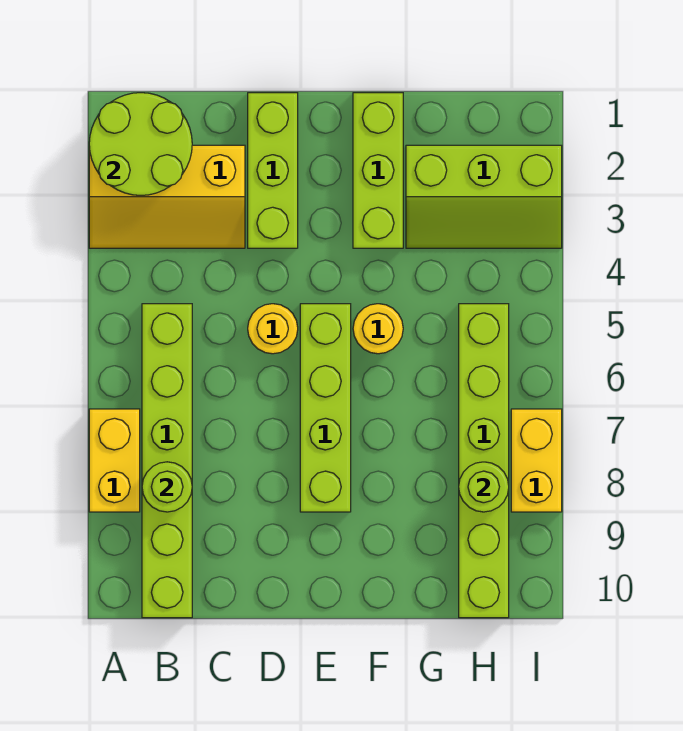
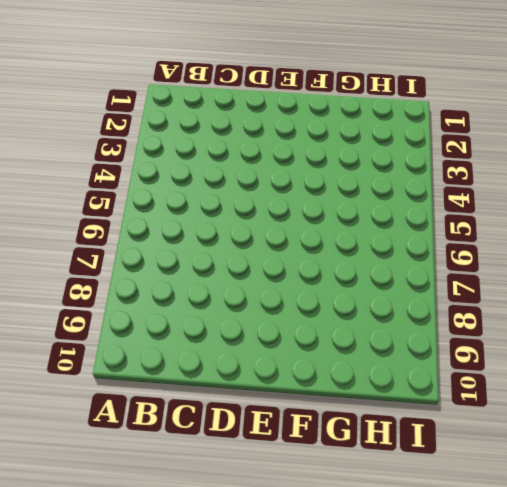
none -> yellow slope A2:C3 level 1 top 2
none -> yellow brick A7:A8 level 1
none -> lime brick B5:B10 level 1

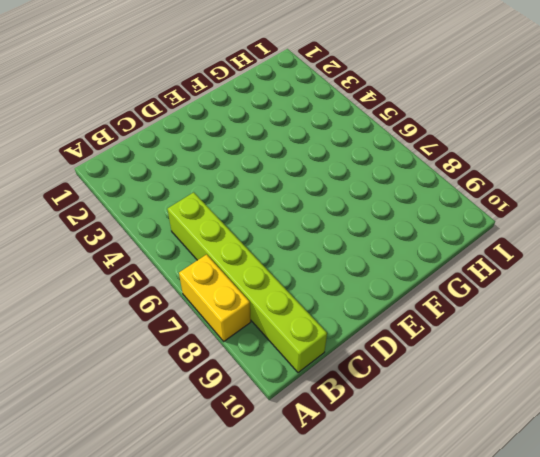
none -> yellow slope A2:C3 level 1 top 2
none -> lime brick D1:D3 level 1
none -> yellow round brick D5 level 1

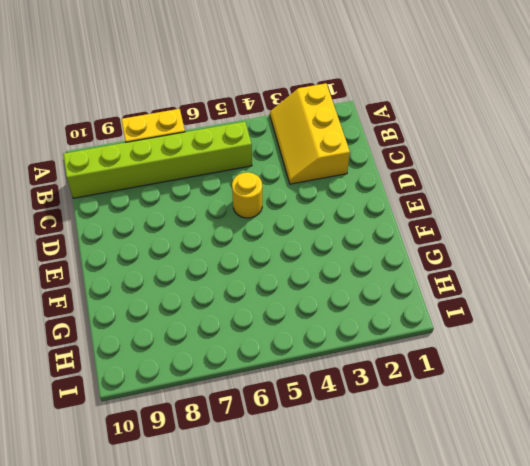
none -> lime brick D1:D3 level 1
none -> lime brick E5:E8 level 1
none -> lime brick F1:F3 level 1

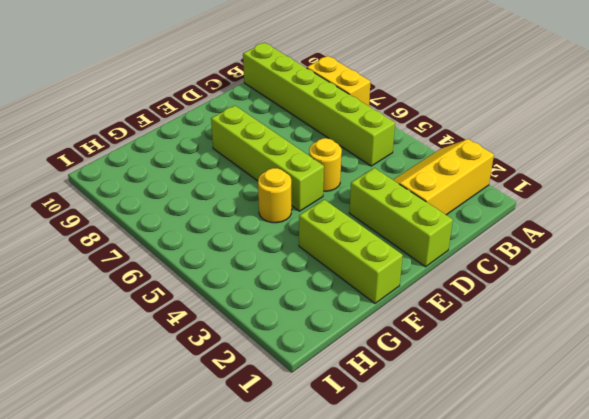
none -> lime slope G2:I3 level 1 top 2
none -> lime brick H5:H10 level 1
none -> yellow brick I7:I8 level 1

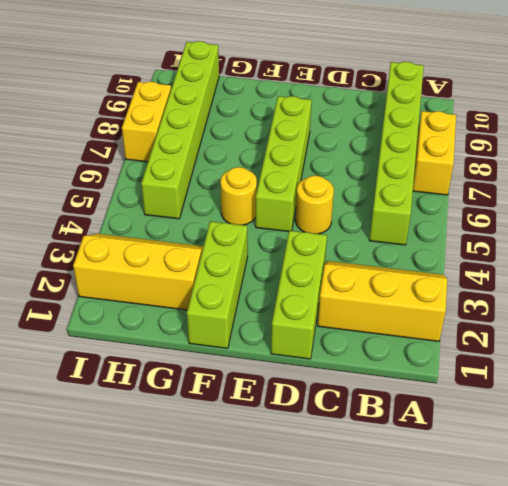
yellow slope G2:I3 level 1 top 2 -> lime slope G2:I3 level 1 top 2
none -> lime round brick A1:B2 level 2
none -> lime round brick B8 level 2
none -> lime round brick H8 level 2

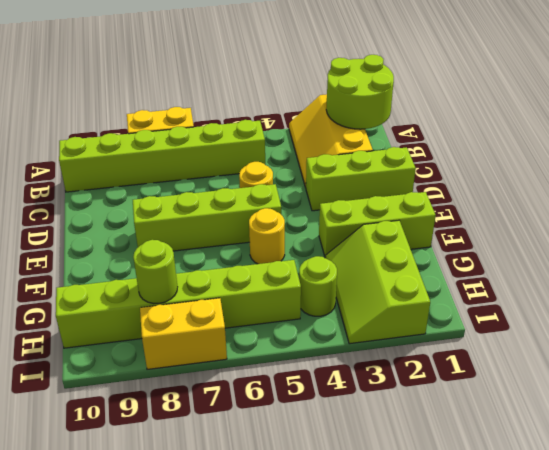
lime round brick H4 level 1 -> lime round brick B8 level 2

